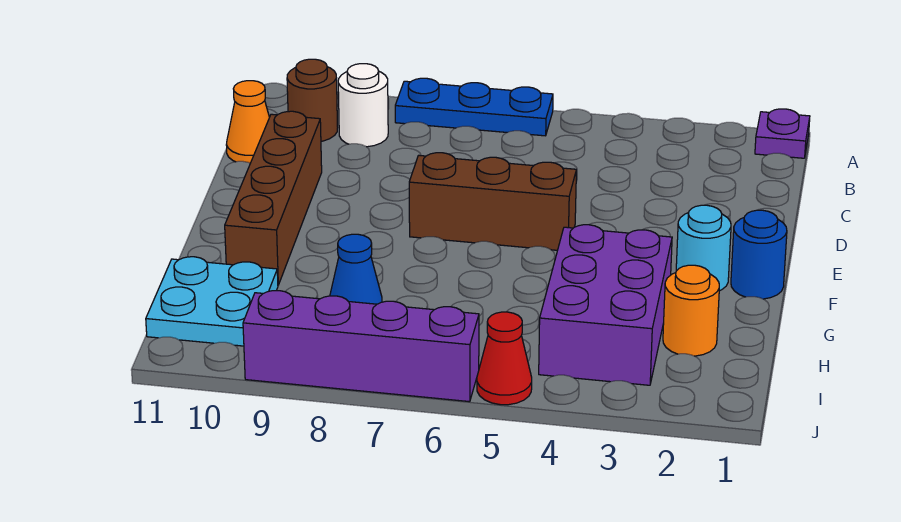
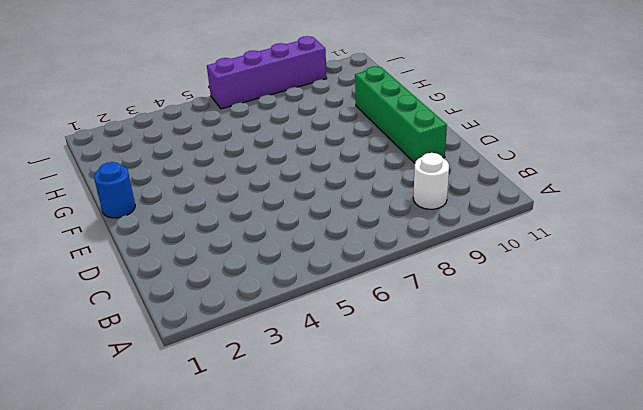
green brick D10:G10 level 1 -> brown brick D10:G10 level 1
none -> purple plate A1 level 1
none -> blue plate A6:A8 level 1
none -> brown round brick B10 level 1

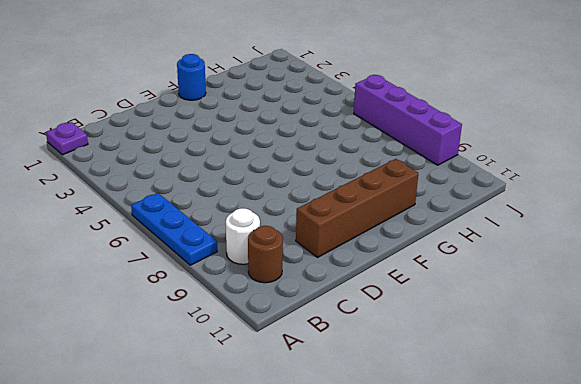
none -> orange cone C11 level 1
none -> brown brick E5:E7 level 1
none -> cyan round brick F2 level 1

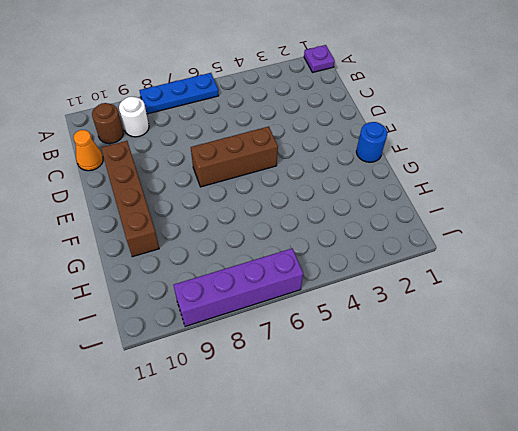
none -> cyan round brick F2 level 1
none -> purple brick G3:I4 level 1
none -> orange round brick H2 level 1

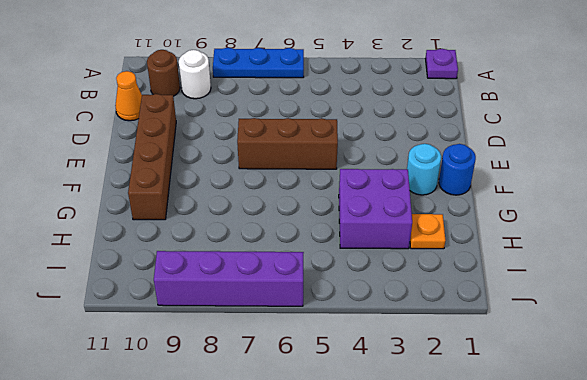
purple brick G3:H4 level 1 -> purple brick G3:I4 level 1
orange plate H2 level 1 -> orange round brick H2 level 1
none -> blue cone H8 level 1
none -> cyan plate H10:I11 level 1
none -> red cone J5 level 1

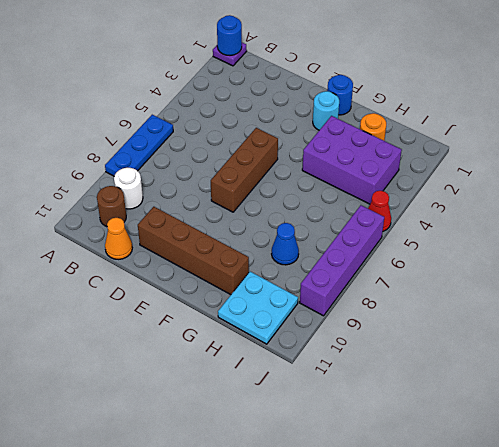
blue round brick A1 level 2 -> none

